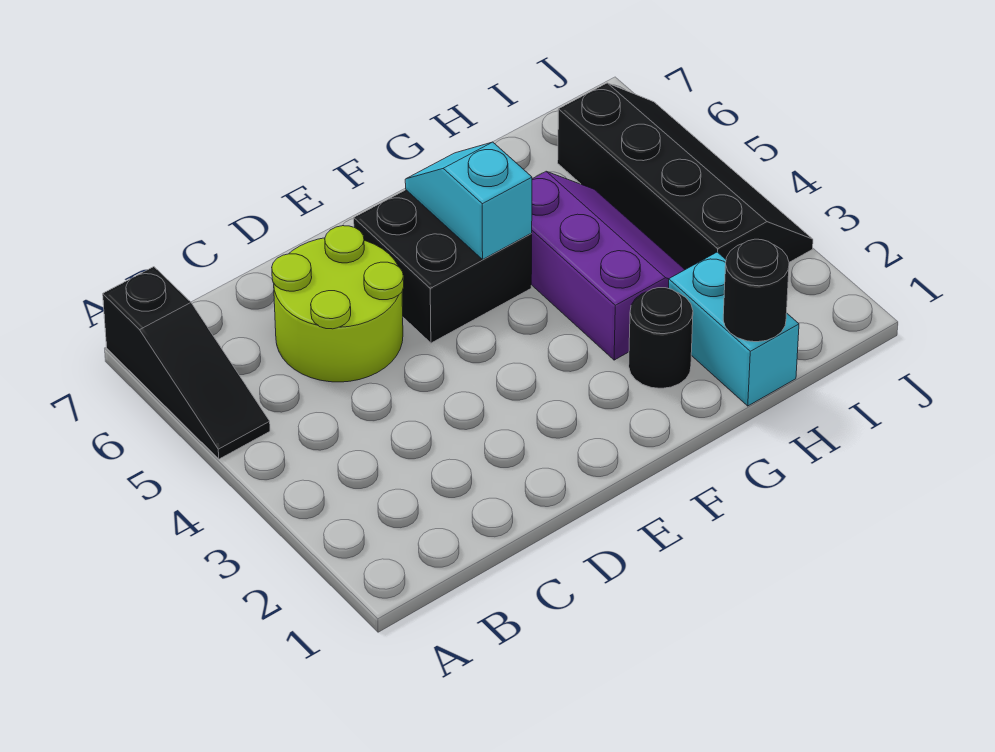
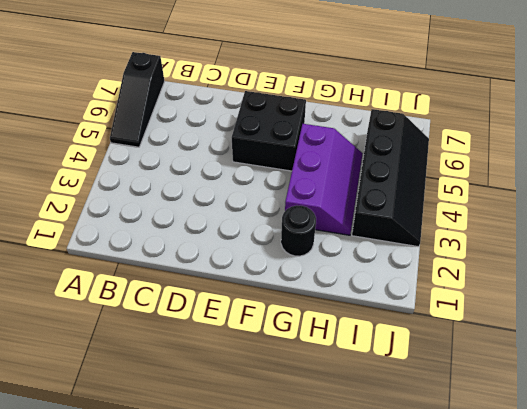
none -> lime round brick C5:D6 level 1
none -> cyan brick H1:H2 level 1

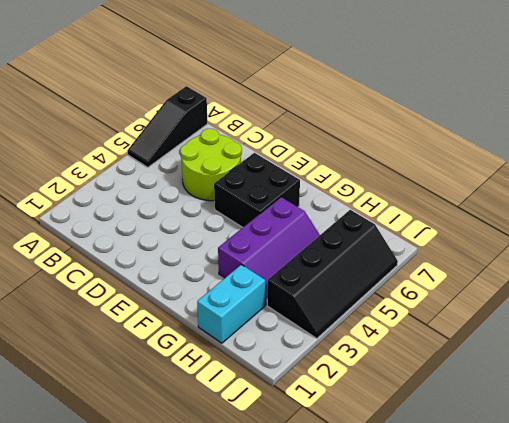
none -> black round brick G2 level 1
none -> cyan slope F5:F6 level 2 top 5

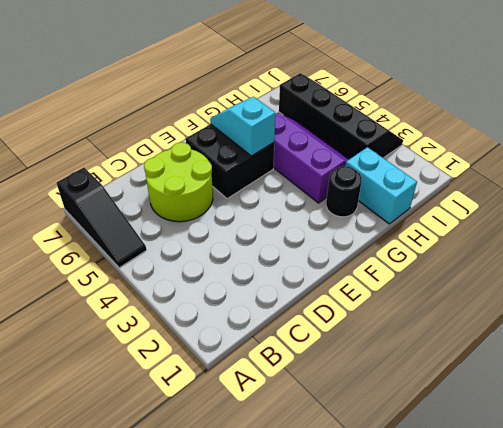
none -> black round brick H1 level 2

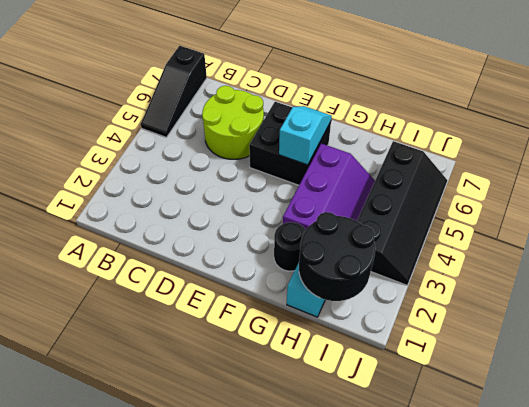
black round brick H1:I2 level 2 -> black round brick H1 level 2

